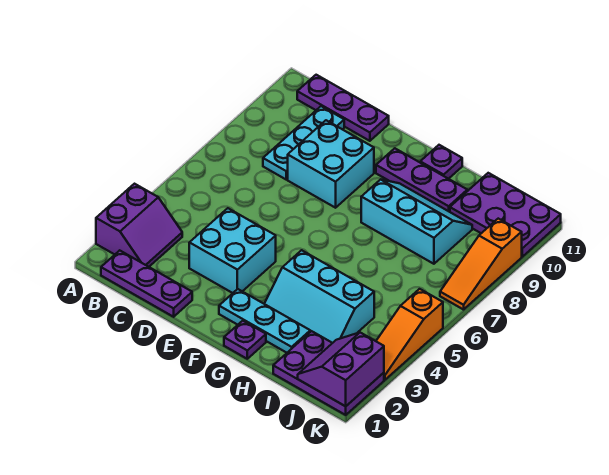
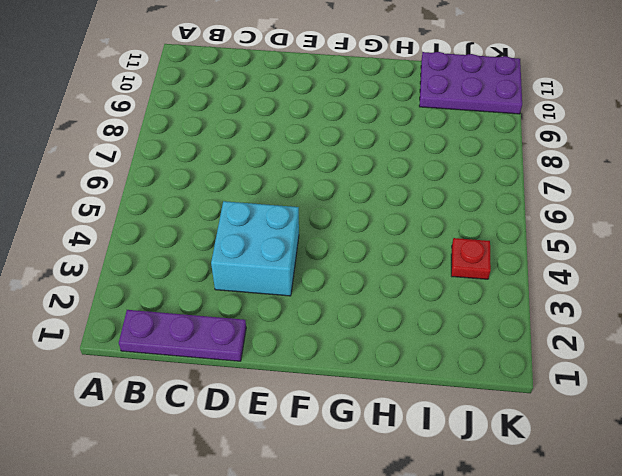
red plate J4 level 1 -> none
none -> purple slope A2:B3 level 1 top A
none -> purple plate B11:D11 level 1
none -> cyan plate C8:C10 level 1

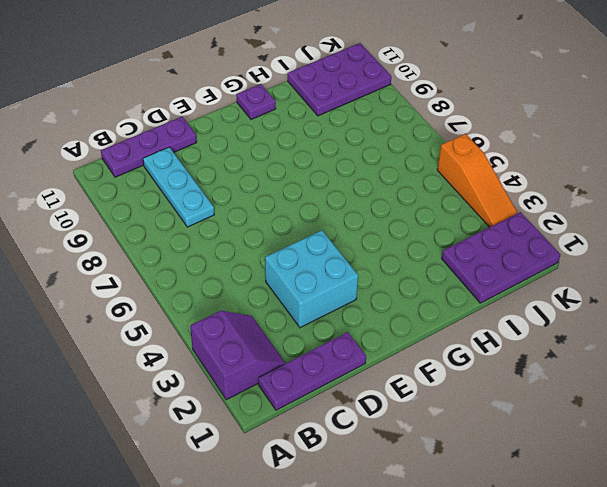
none -> cyan brick D8:E9 level 1
none -> cyan plate F2:H2 level 1
none -> purple plate F10:H10 level 1

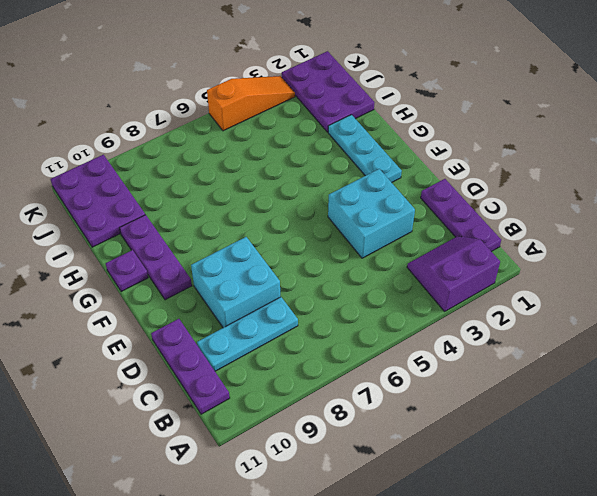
none -> purple plate G1 level 1
none -> cyan slope G3:I4 level 1 top 4
none -> cyan slope G8:I9 level 1 top 8

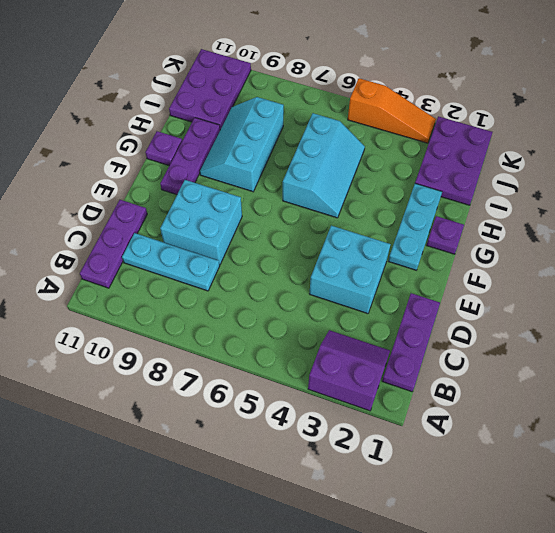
cyan slope G5:I6 level 1 top 6 -> cyan slope G3:I4 level 1 top 4
none -> orange slope K7:K9 level 1 top 9
none -> purple slope J1:K2 level 2 top K

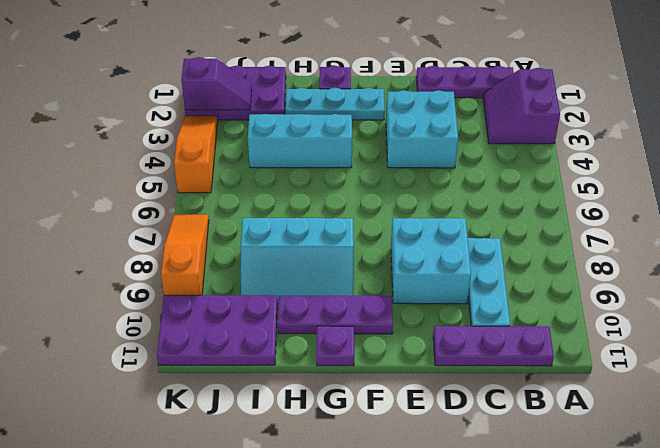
purple slope J2:K2 level 2 top K -> purple slope J1:K2 level 2 top K

